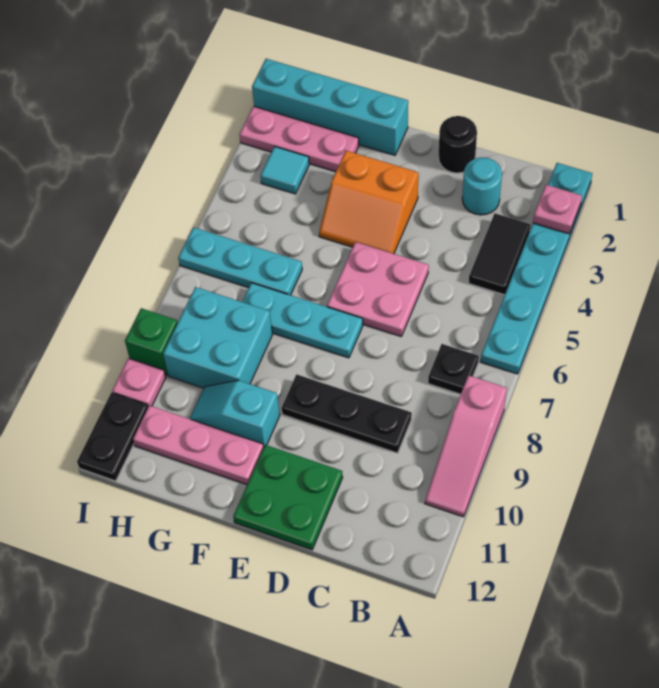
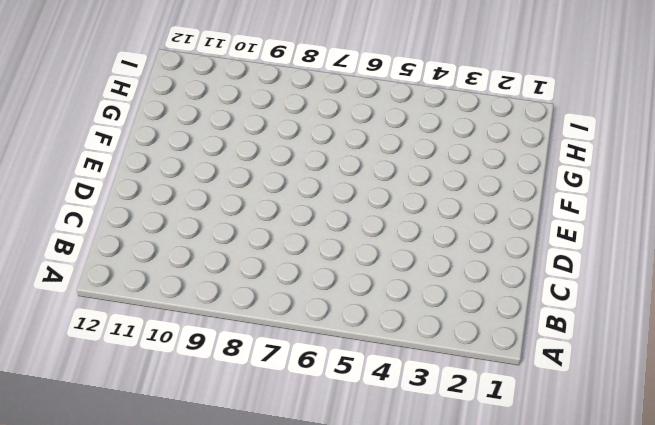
none -> cyan plate A1:A6 level 1
none -> pink slope A8:A10 level 1 top 8
none -> black tile B3:B4 level 1

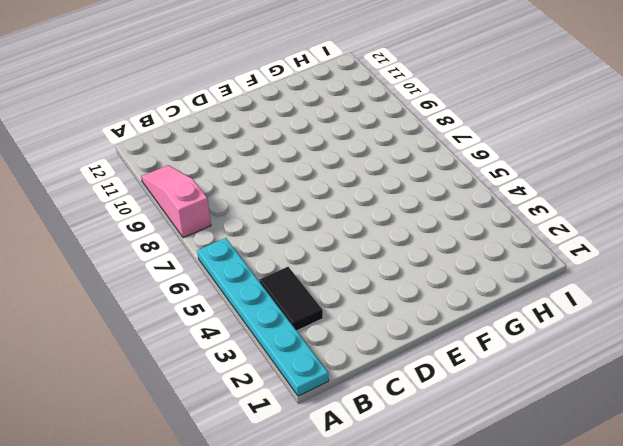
none -> black plate B7 level 1
none -> cyan round brick C2 level 1
none -> black plate C9:E9 level 1

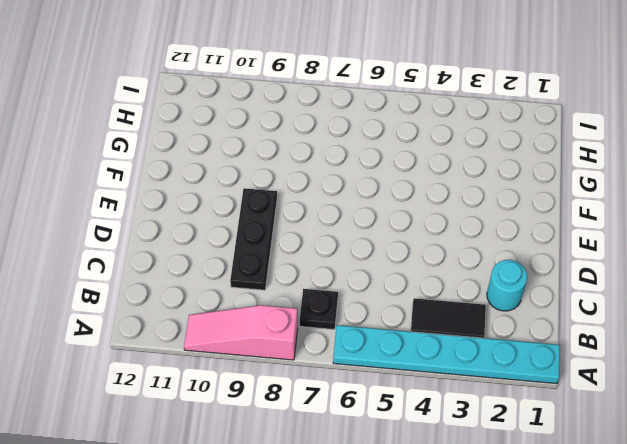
none -> black round brick D1 level 1
none -> pink plate D5:E6 level 1
none -> green plate D11:E12 level 1

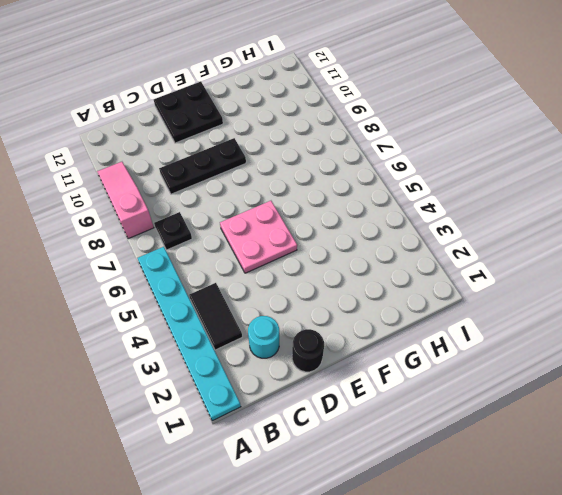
black plate D11:E12 level 1 -> green plate D11:E12 level 1
none -> orange slope E3:F4 level 1 top 3
none -> cyan plate E7:G7 level 1
none -> cyan brick F1:I1 level 1

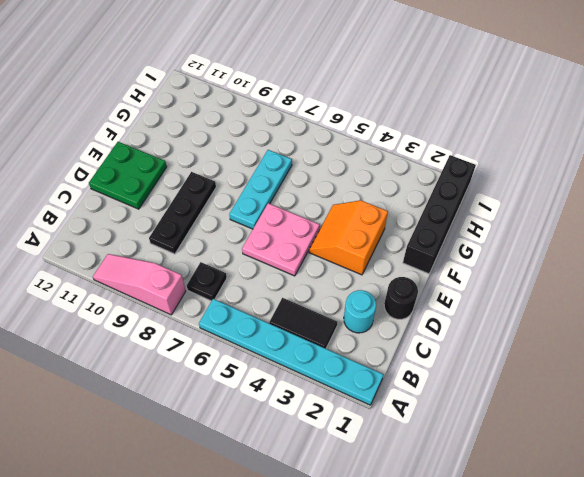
black brick F1:I1 level 1 -> cyan brick F1:I1 level 1
none -> cyan slope F10:G10 level 1 top F
none -> pink plate F11:H11 level 1
none -> pink plate G2:I2 level 1

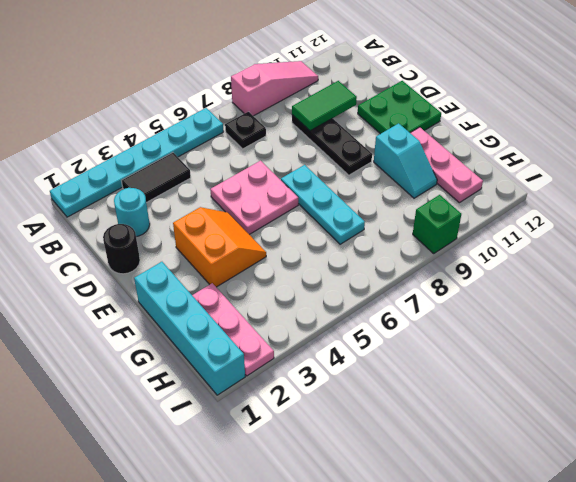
green tile C9:C10 level 2 -> none
none -> cyan plate G6:I6 level 1
none -> cyan brick G8:H9 level 1
none -> cyan tile H3 level 1

